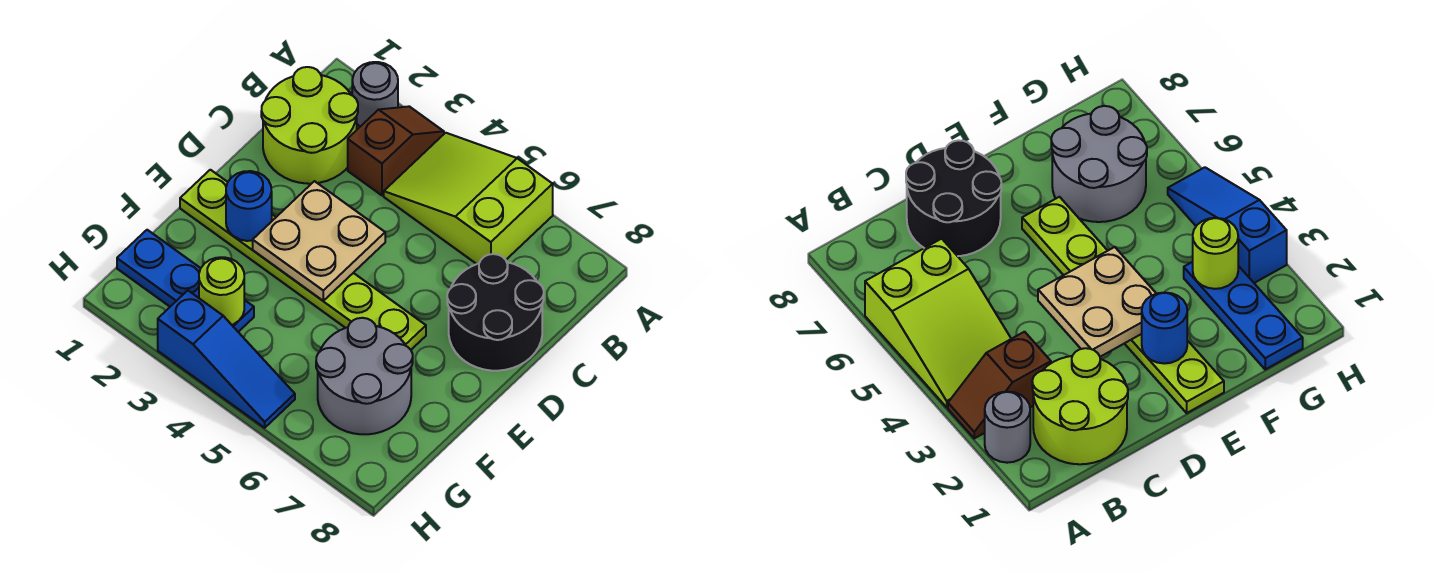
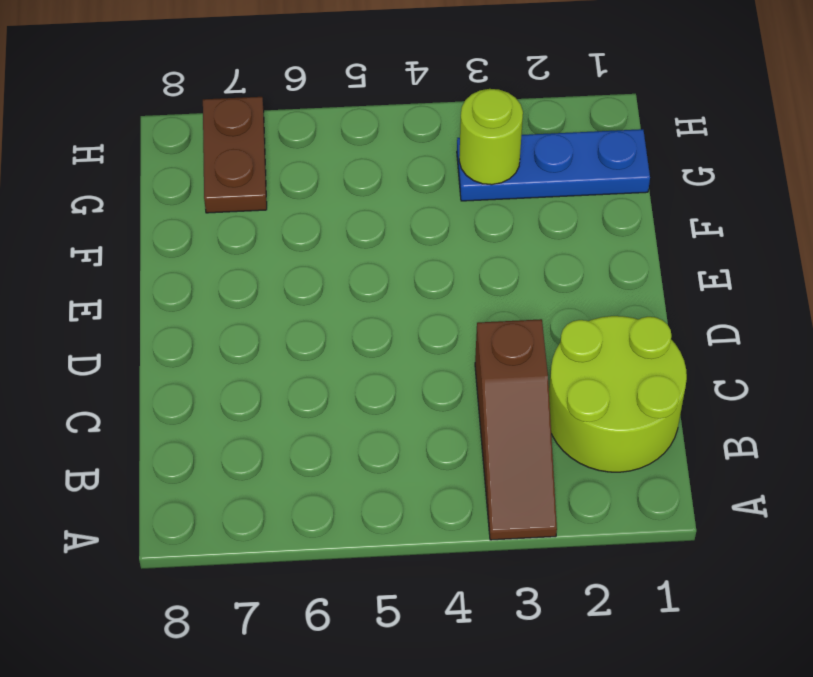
brown slope A3:C3 level 1 top C -> brown slope A3:B3 level 1 top B
brown plate G7:H7 level 1 -> grey round brick F6:G7 level 1
none -> grey round brick A2 level 1
none -> lime slope A4:B6 level 1 top 6
none -> black round brick C7:D8 level 1

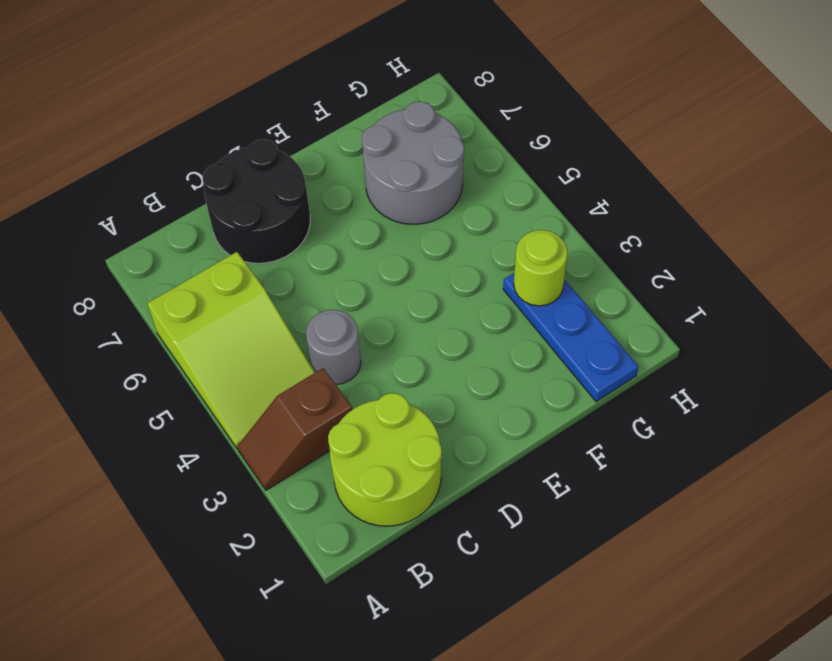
grey round brick C4 level 1 -> grey round brick A2 level 1
none -> lime plate E1:E6 level 1
none -> blue slope H3:H5 level 1 top 3
none -> tan plate D3:E4 level 2

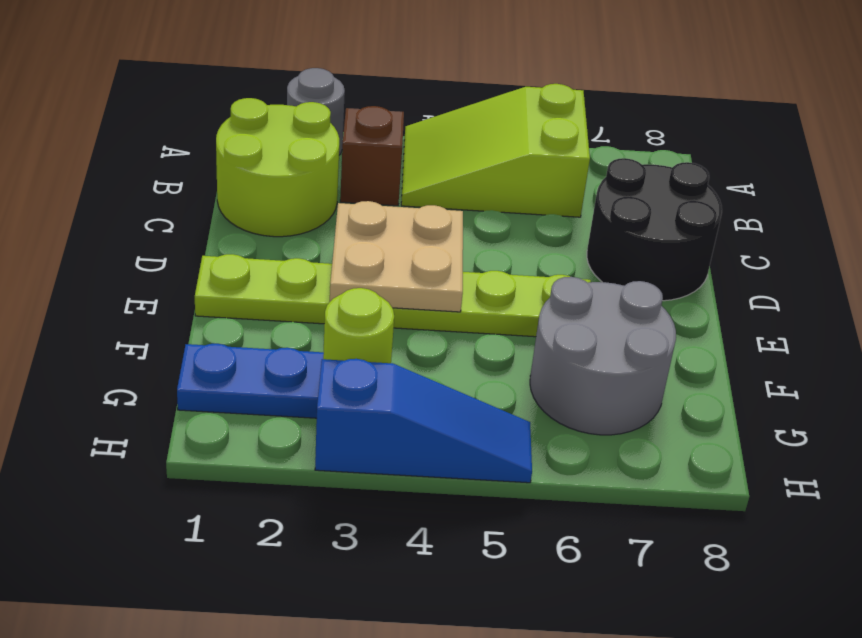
none -> blue round brick E2 level 2

